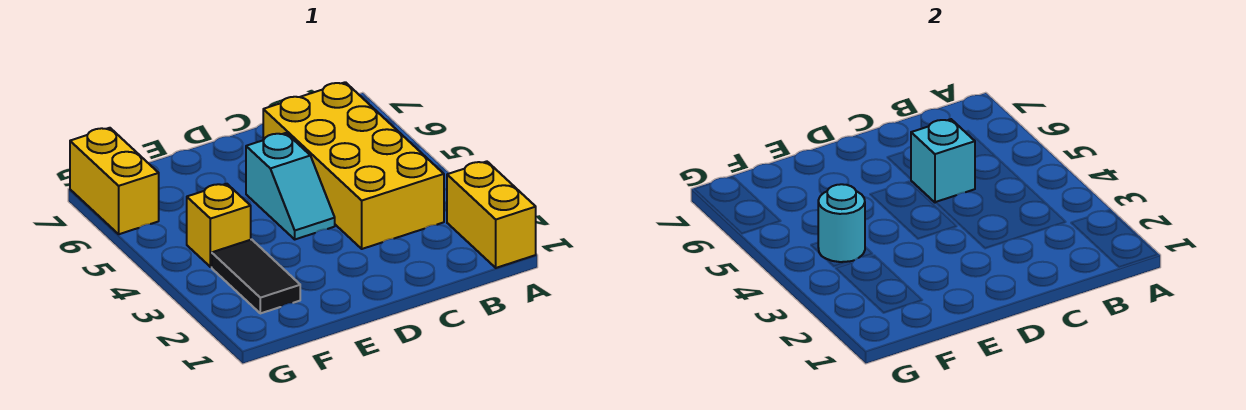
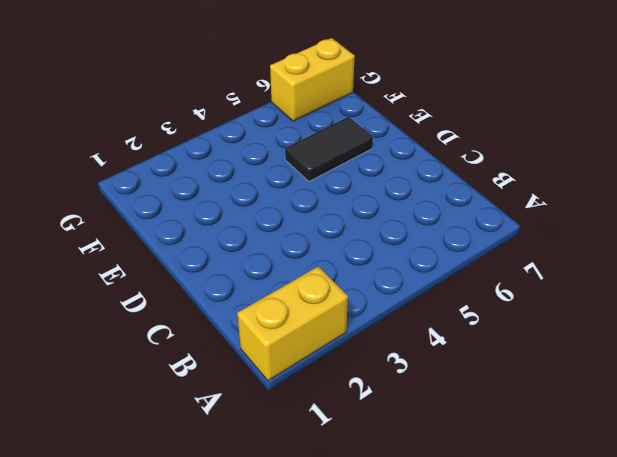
black tile E5:E6 level 1 -> black tile F2:F3 level 1
none -> yellow brick B3:C6 level 1
none -> cyan slope D4:D5 level 1 top 5

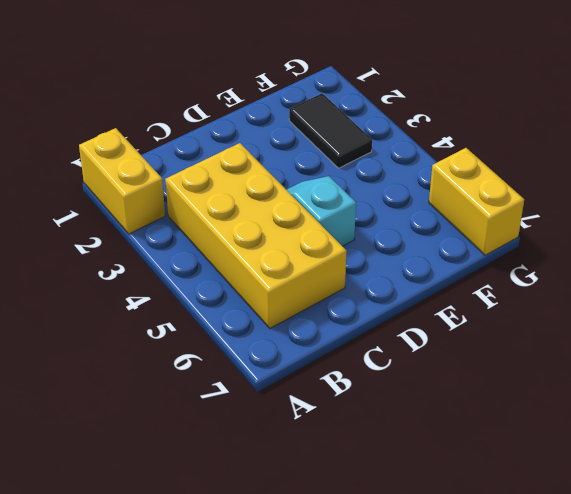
none -> yellow brick F4 level 1
none -> cyan brick C5 level 2

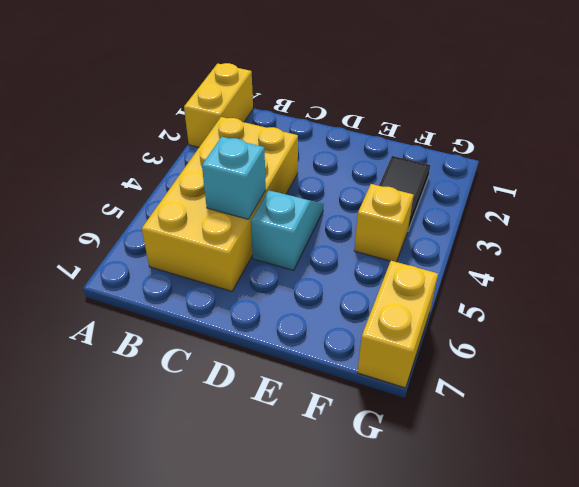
none -> cyan round brick F4 level 2

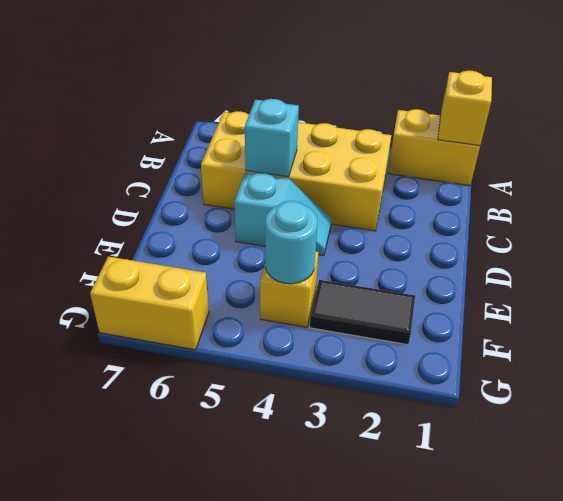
yellow brick A1 level 2 -> none

